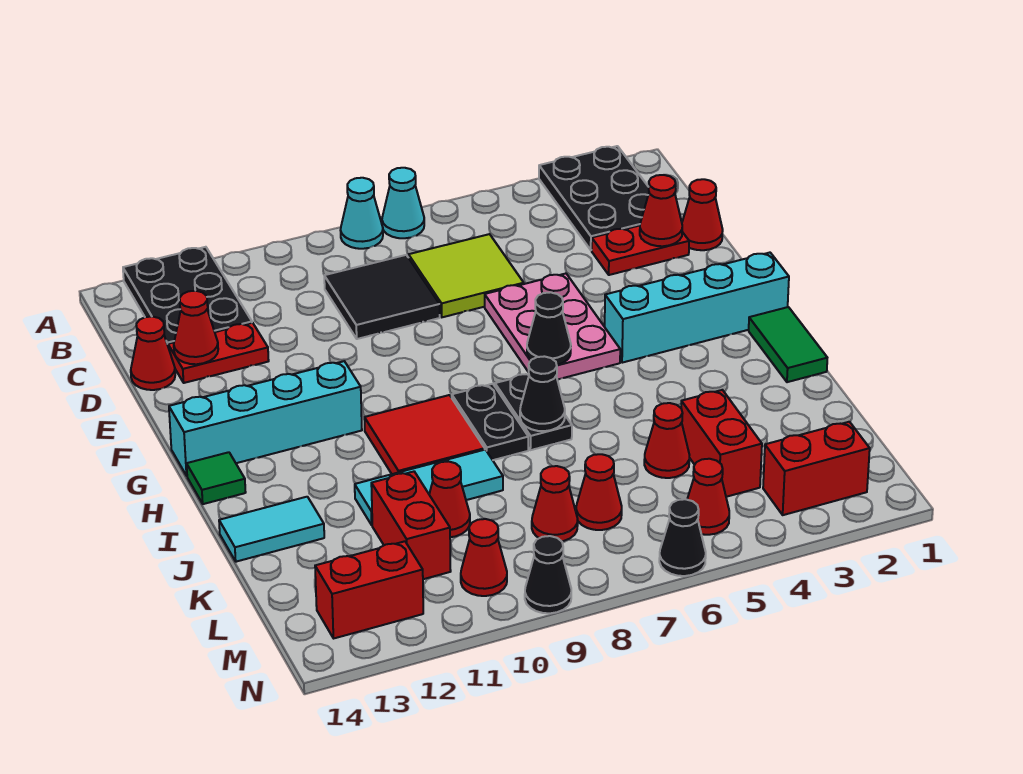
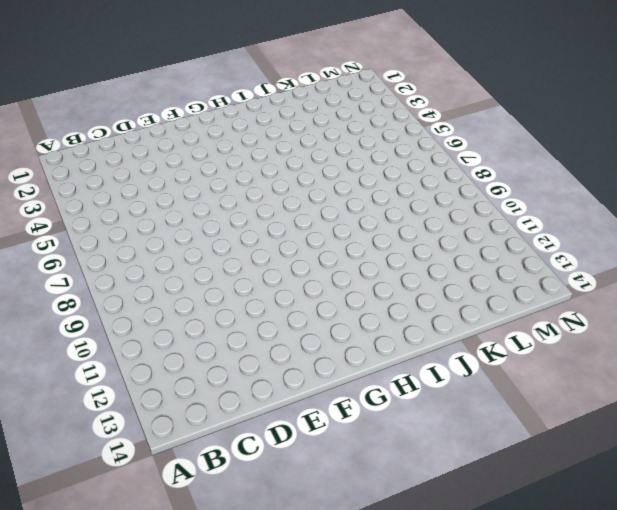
none -> black plate A2:C3 level 1
none -> cyan cone A7 level 1
none -> cyan cone A8 level 1
none -> black plate A12:C13 level 1

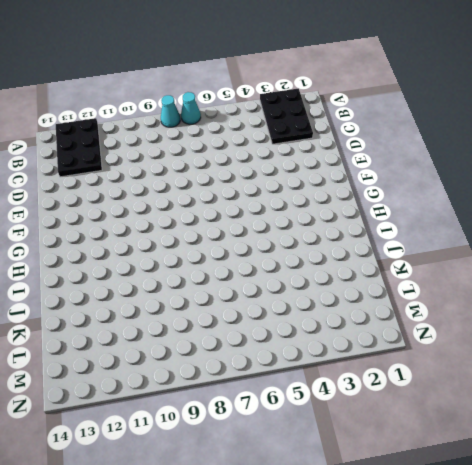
none -> lime tile C6:D7 level 1
none -> black tile C8:D9 level 1
none -> red cone D1 level 1
none -> red plate D2:D3 level 1

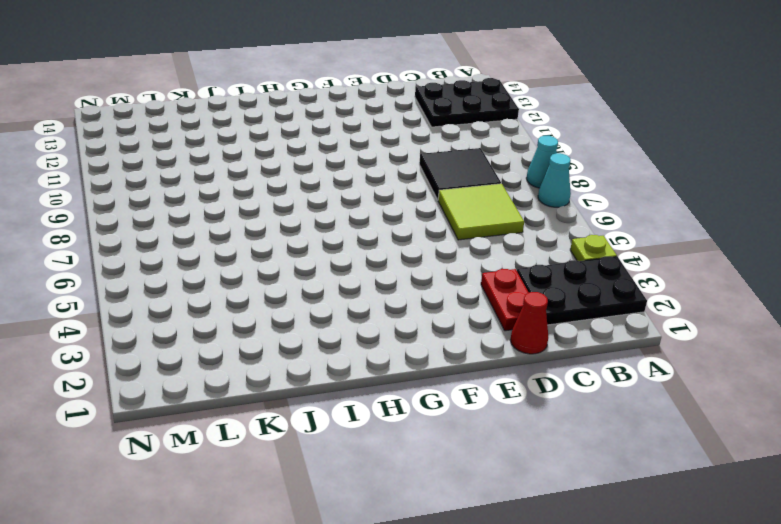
lime plate A4 level 1 -> none
none -> red plate D12:D13 level 1
none -> red cone D14 level 1
none -> pink plate E5:G6 level 1
none -> cyan brick G1:G4 level 1

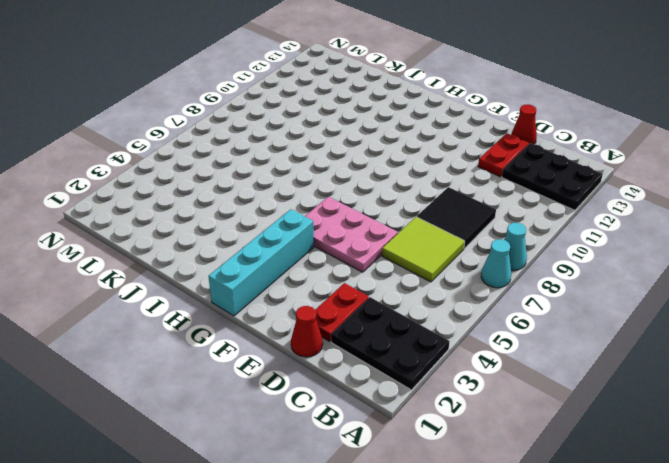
none -> cyan brick G11:G14 level 1
none -> green tile H1:I1 level 1
none -> black plate H7:I7 level 1
none -> black plate H8:I8 level 1

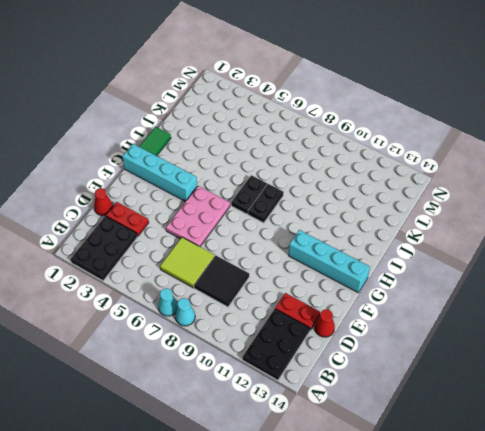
none -> red tile H9:I10 level 1
none -> green tile H14 level 1
none -> cyan tile J9:J11 level 1
none -> cyan tile J13:J14 level 1

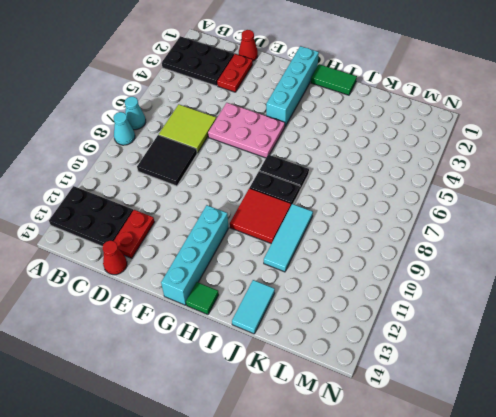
none -> red brick K4:L4 level 1
none -> red cone K5 level 1
none -> red cone K10 level 1
none -> red brick K11:L11 level 1

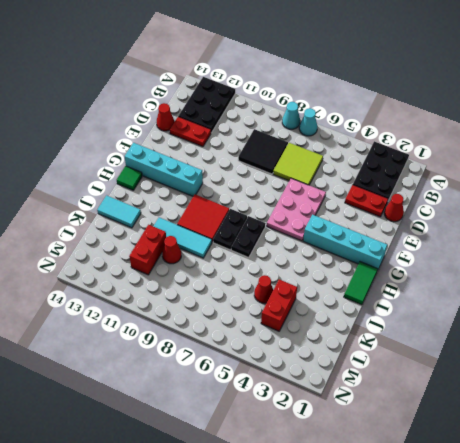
none -> red cone L7 level 1
none -> red cone L8 level 1
none -> red brick M2:M3 level 1
none -> red cone M5 level 1

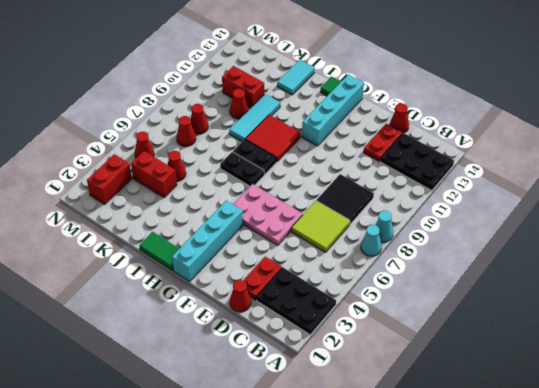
none -> red cone M10 level 1
none -> red brick M12:M13 level 1
none -> black cone N6 level 1
none -> black cone N9 level 1

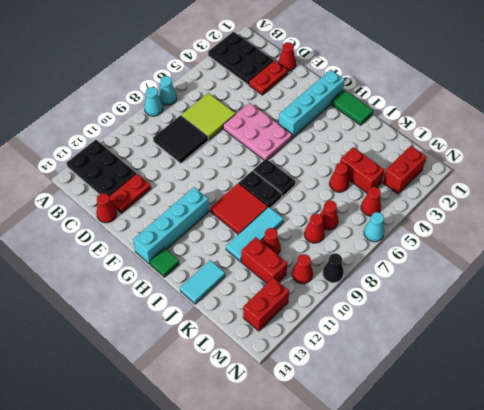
cyan cone N6 level 1 -> black cone N6 level 1
none -> red cone D2 level 2
none -> red cone D13 level 2
none -> black cone G6 level 2
none -> black cone I7 level 2

